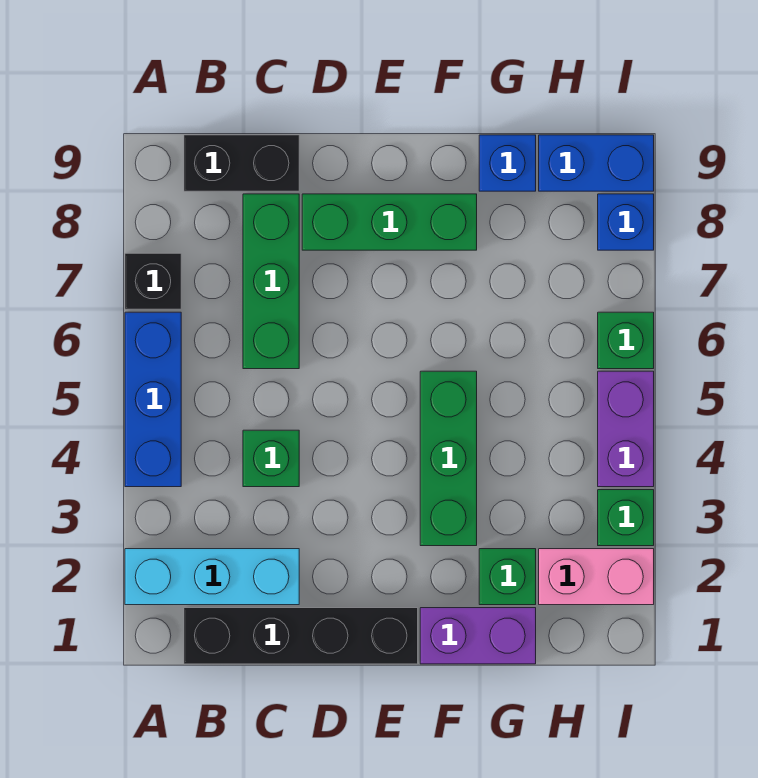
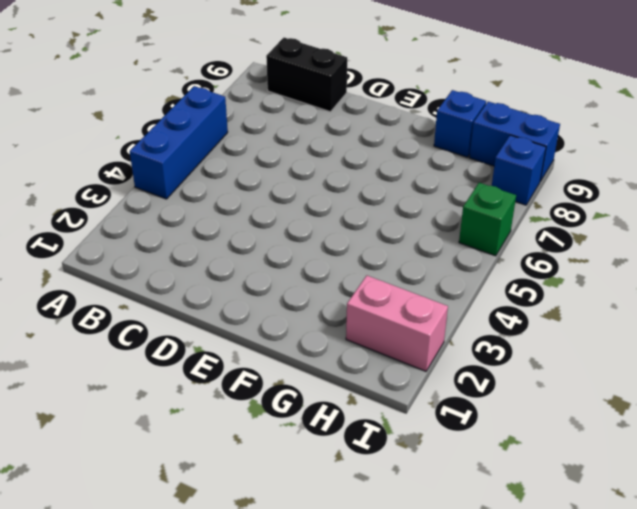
none -> cyan brick A2:C2 level 1
none -> black brick A7 level 1
none -> black brick B1:E1 level 1

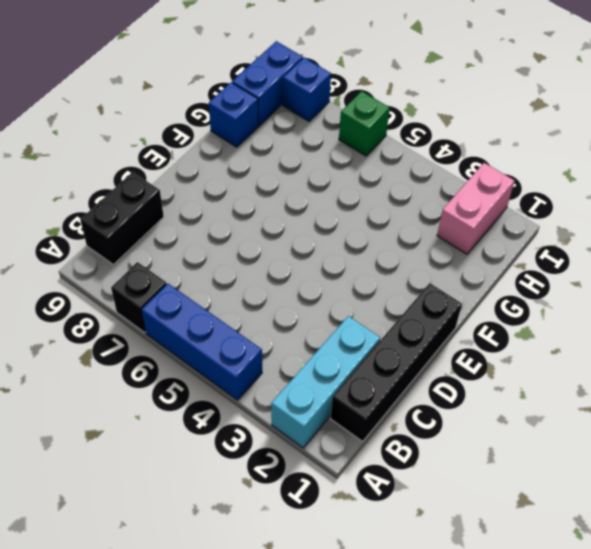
none -> green brick C4 level 1
none -> green brick C6:C8 level 1
none -> green brick D8:F8 level 1

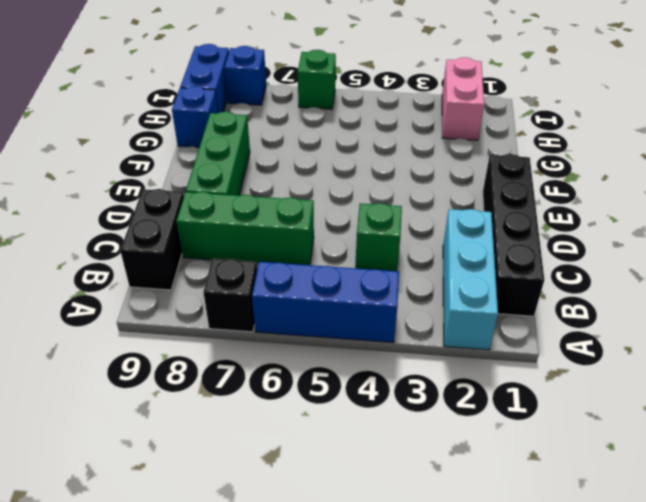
none -> purple brick F1:G1 level 1
none -> green brick F3:F5 level 1
none -> green brick G2 level 1

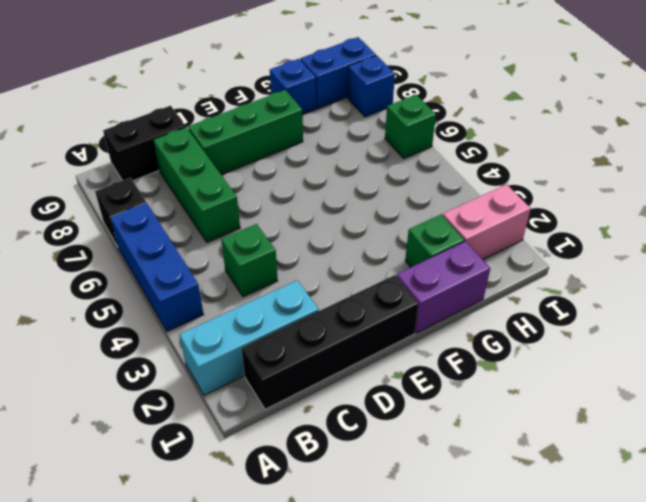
none -> green brick F3:F5 level 1
none -> green brick I3 level 1
none -> purple brick I4:I5 level 1

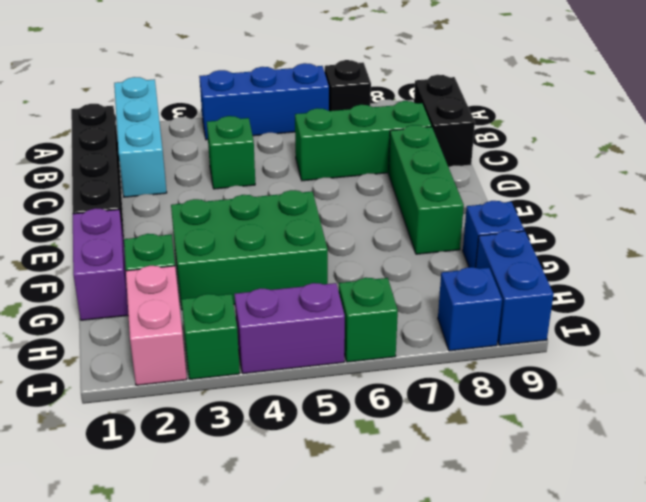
green brick F3:G5 level 1 -> green brick F3:F5 level 1

